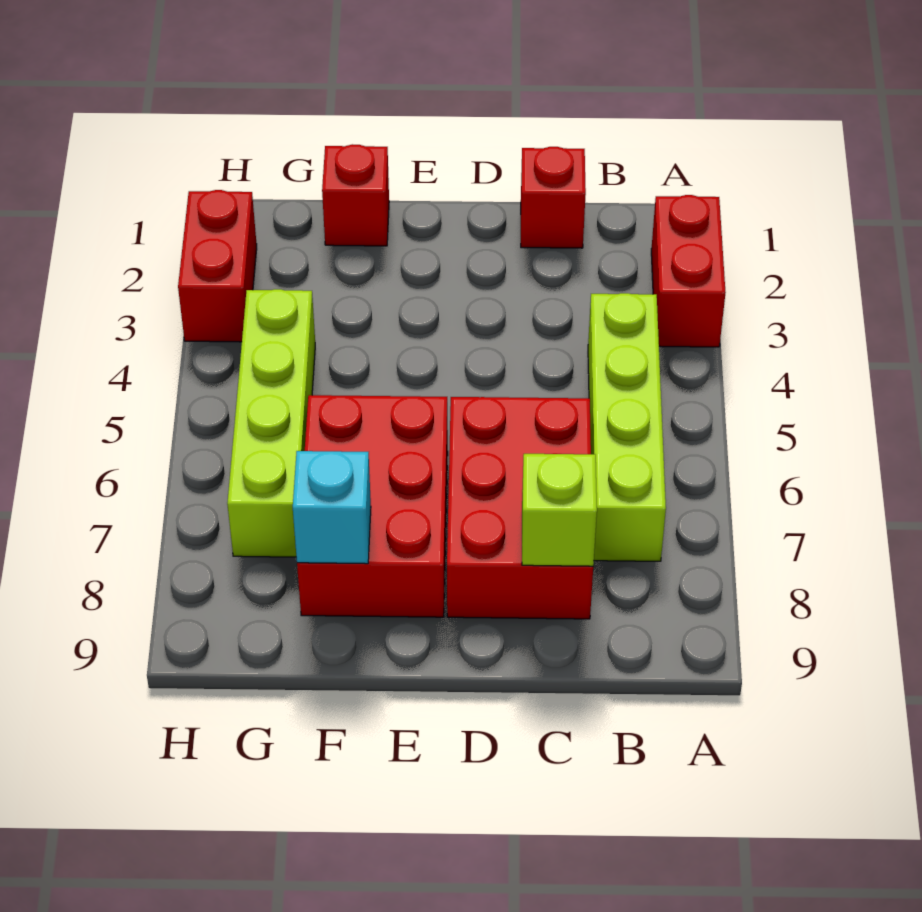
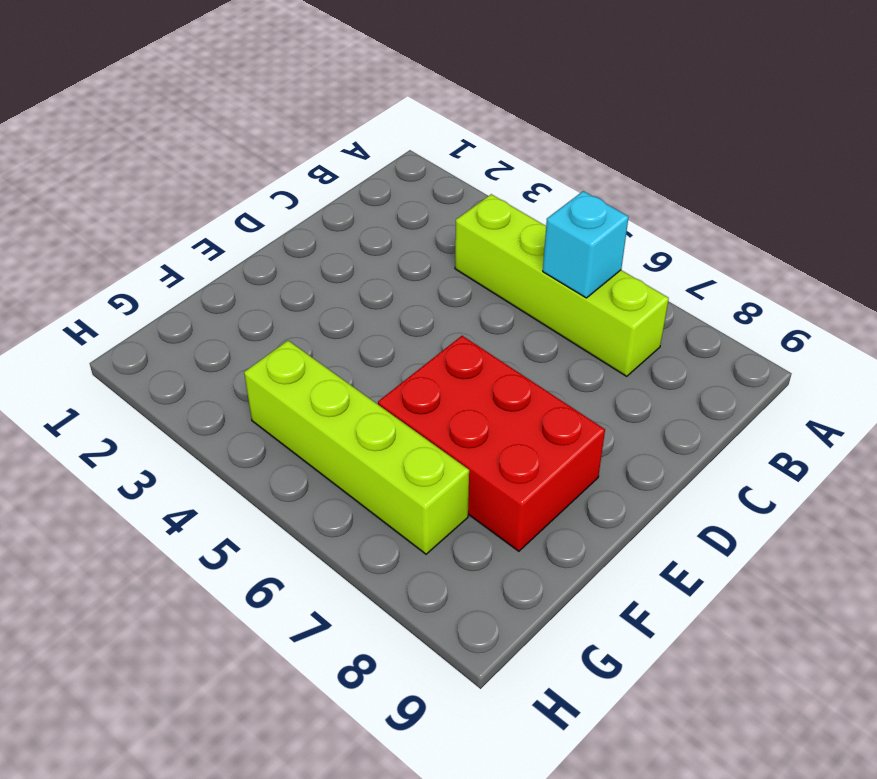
cyan brick B6 level 2 -> cyan brick F8 level 2
none -> red brick A2:A3 level 1
none -> red brick C1 level 1

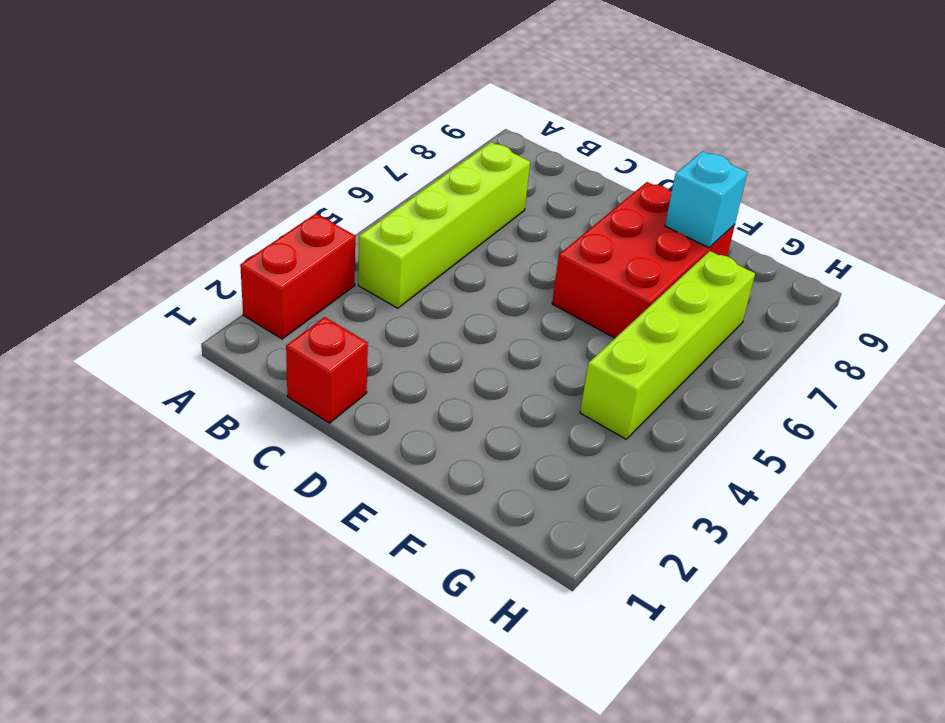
none -> red brick C6:D8 level 1
none -> red brick F1 level 1

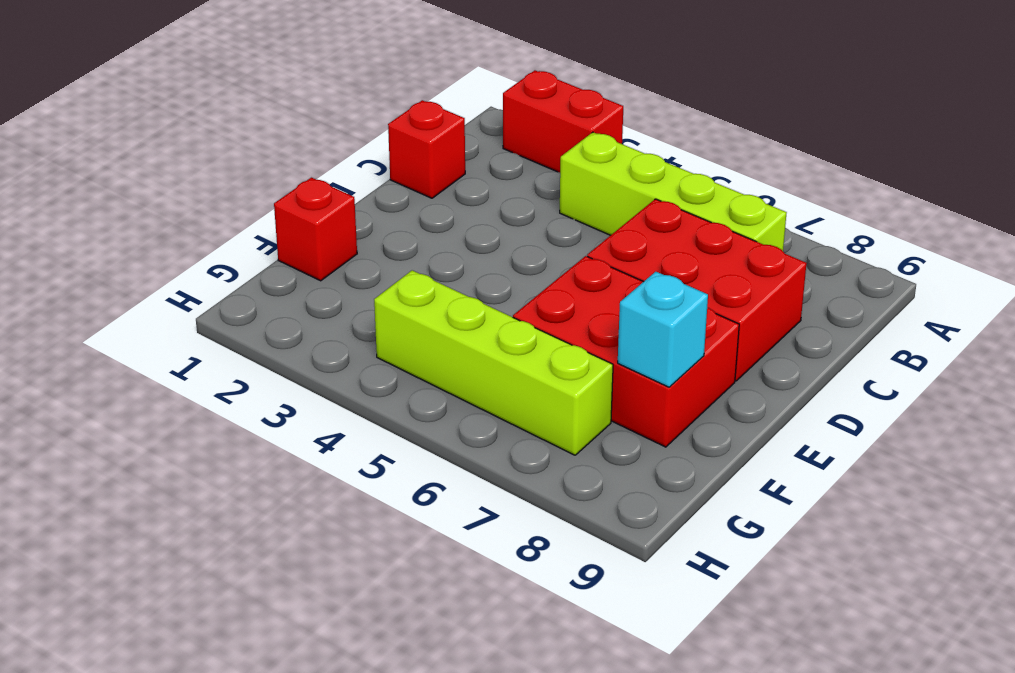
none -> red brick H2:H3 level 1
none -> lime brick C8 level 2

